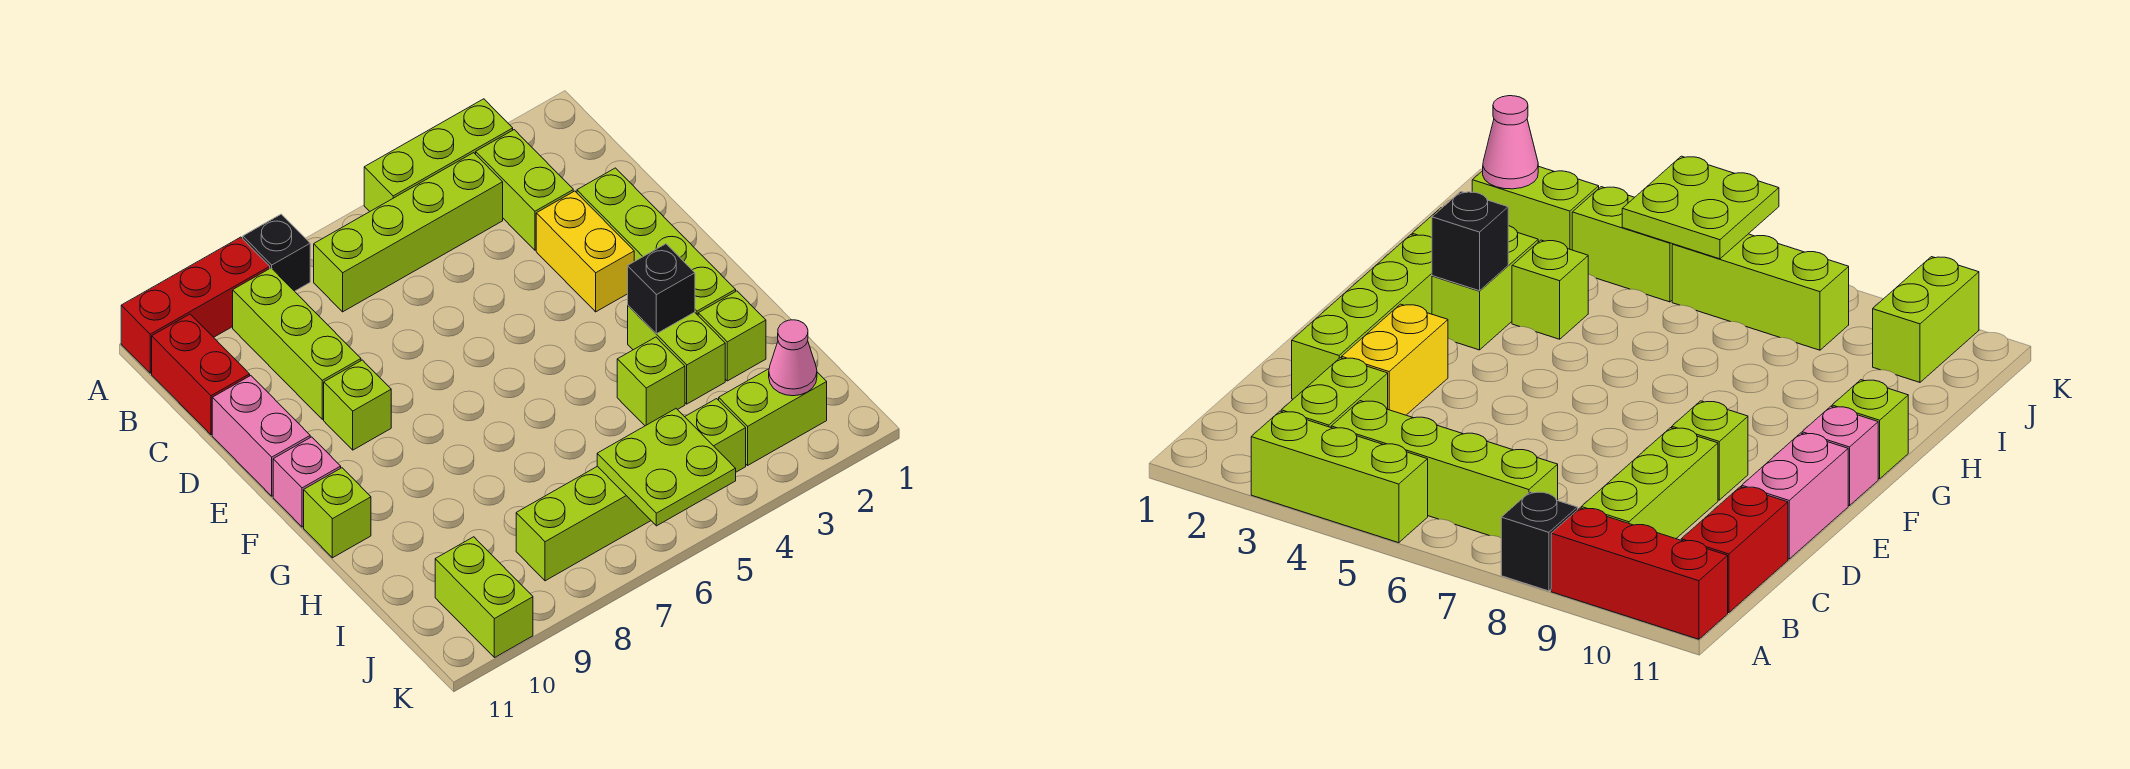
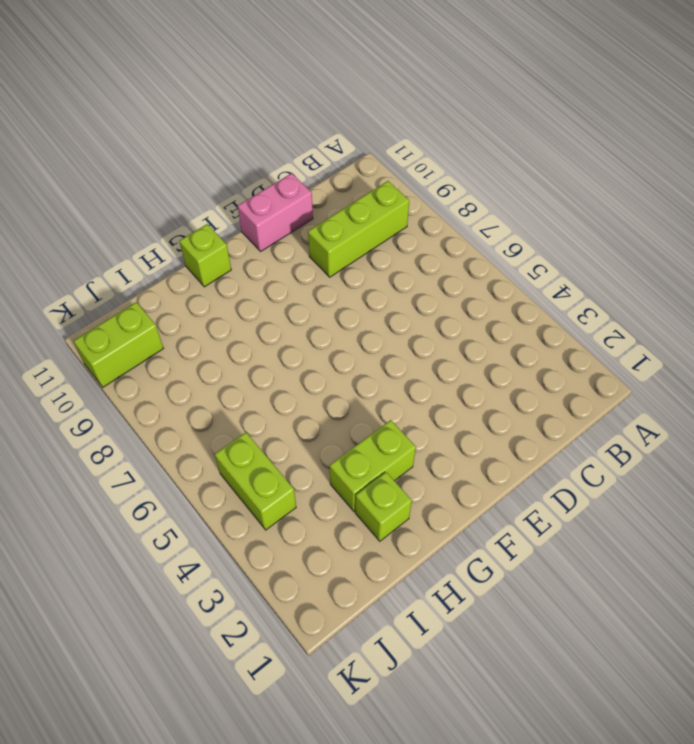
none -> lime brick A3:A5 level 1
none -> black brick A8 level 1
none -> red brick A9:A11 level 1

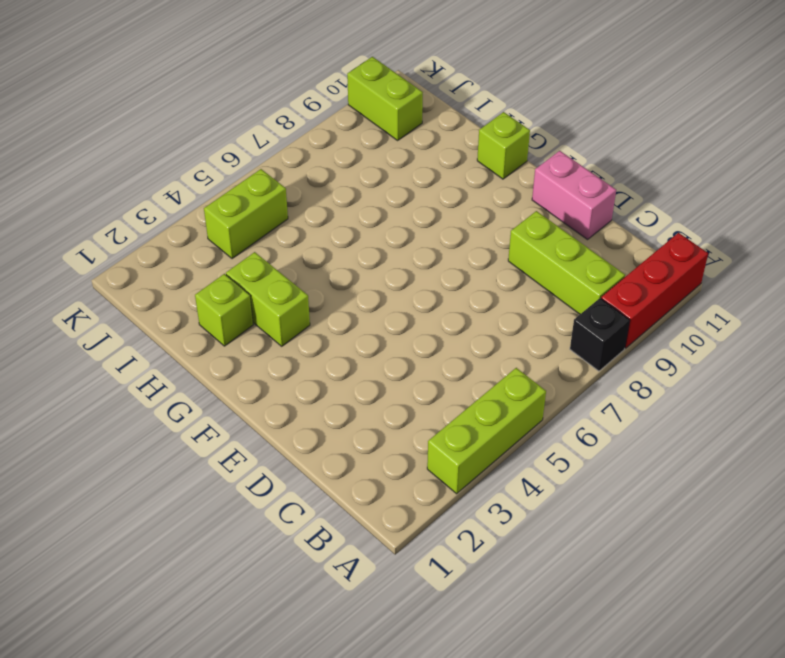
none -> lime brick B3:C3 level 1
none -> lime brick B4:B7 level 1
none -> red brick B11:C11 level 1

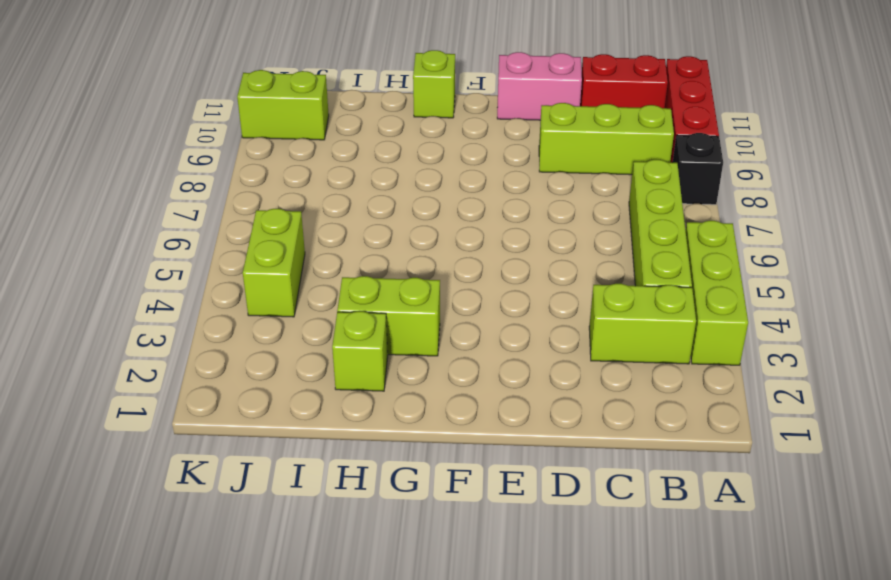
none -> lime brick D2:G2 level 1
none -> yellow brick D3:E3 level 1
none -> lime brick E9 level 1

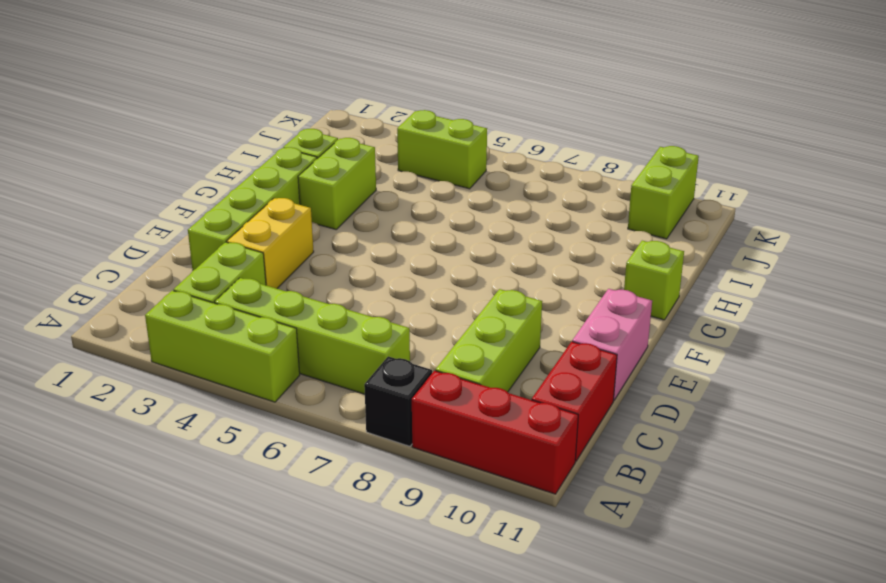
none -> lime brick E9 level 1
none -> pink brick F11 level 1
none -> lime brick H4 level 1

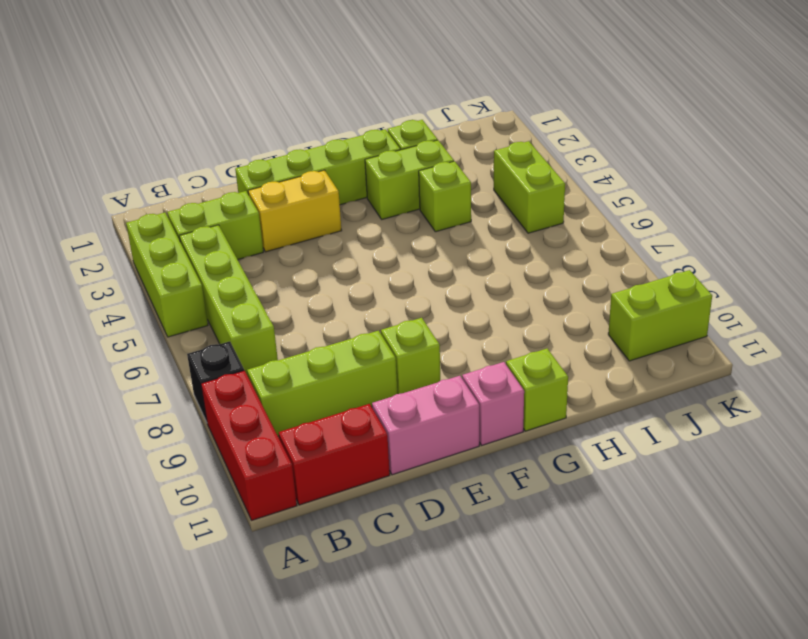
none -> lime brick J2:J3 level 1
none -> lime brick J6:J8 level 1
none -> black brick G3 level 2

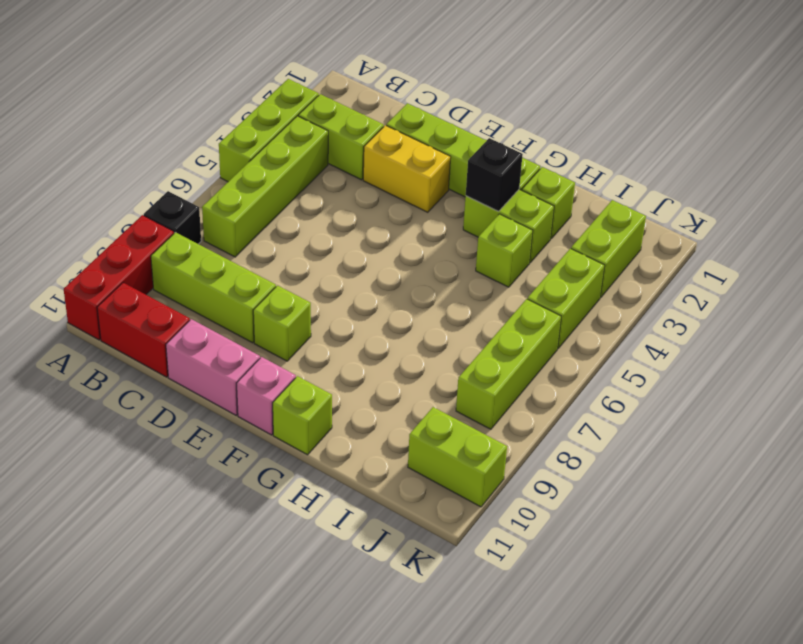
none -> pink cone J2 level 2
none -> lime plate J5:K6 level 2

